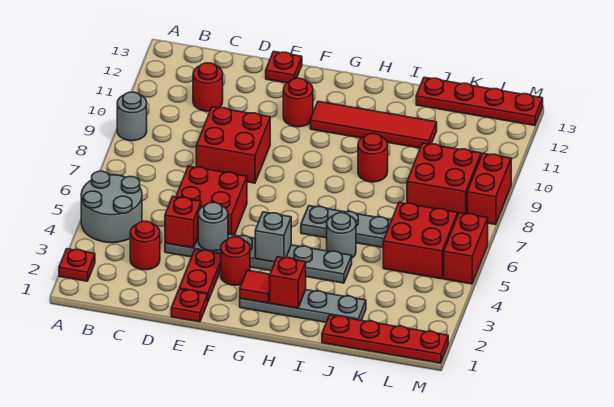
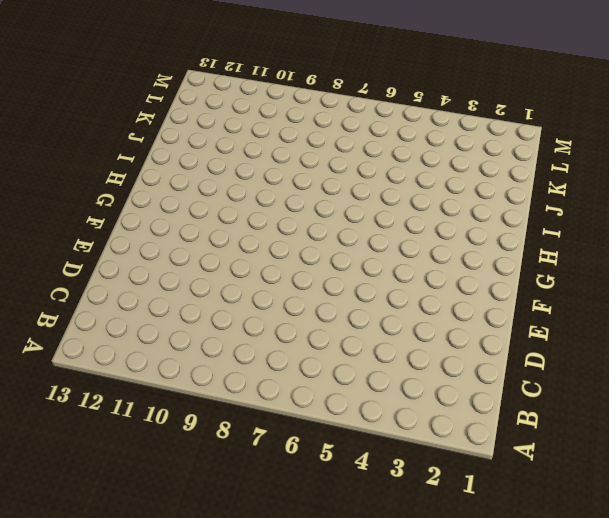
none -> red plate A2 level 1
none -> grey round brick A4:B5 level 1
none -> grey round brick A9 level 1

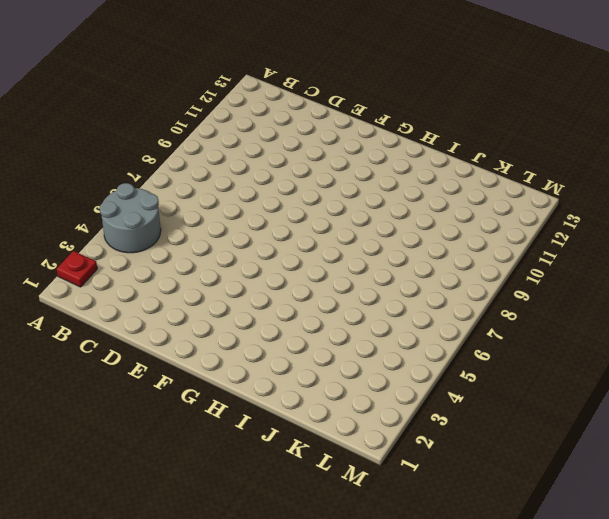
none -> grey round brick A9 level 1
none -> red round brick C3 level 1
none -> red round brick C11 level 1

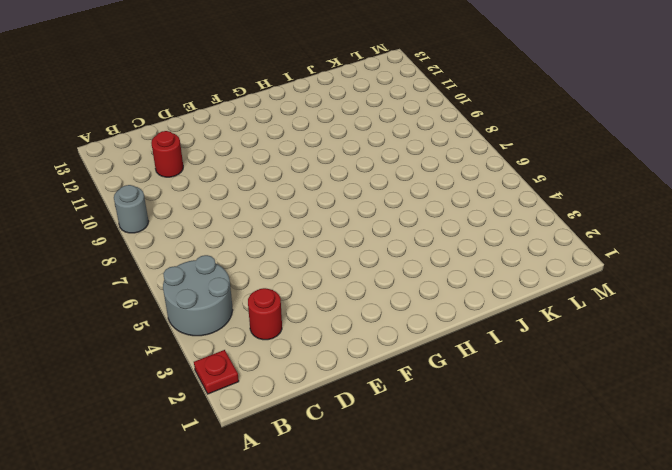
none -> grey plate D4:I4 level 1
none -> red brick D5:E6 level 1
none -> red brick D8:E9 level 1

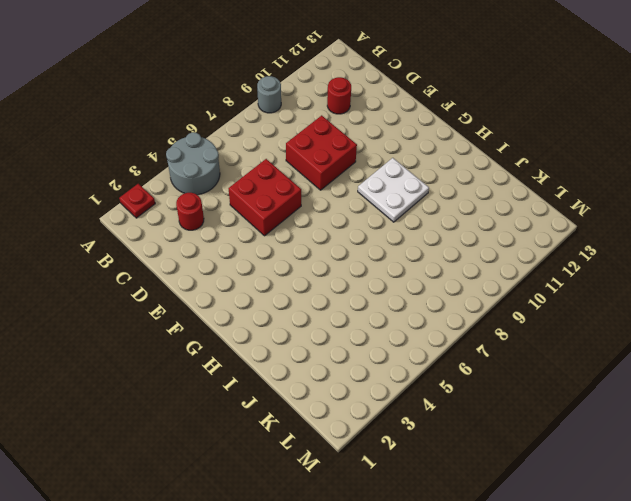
white plate G9:H10 level 1 -> none
none -> grey plate D4:I4 level 1
none -> red plate E1 level 1
none -> red plate E2:E3 level 1

